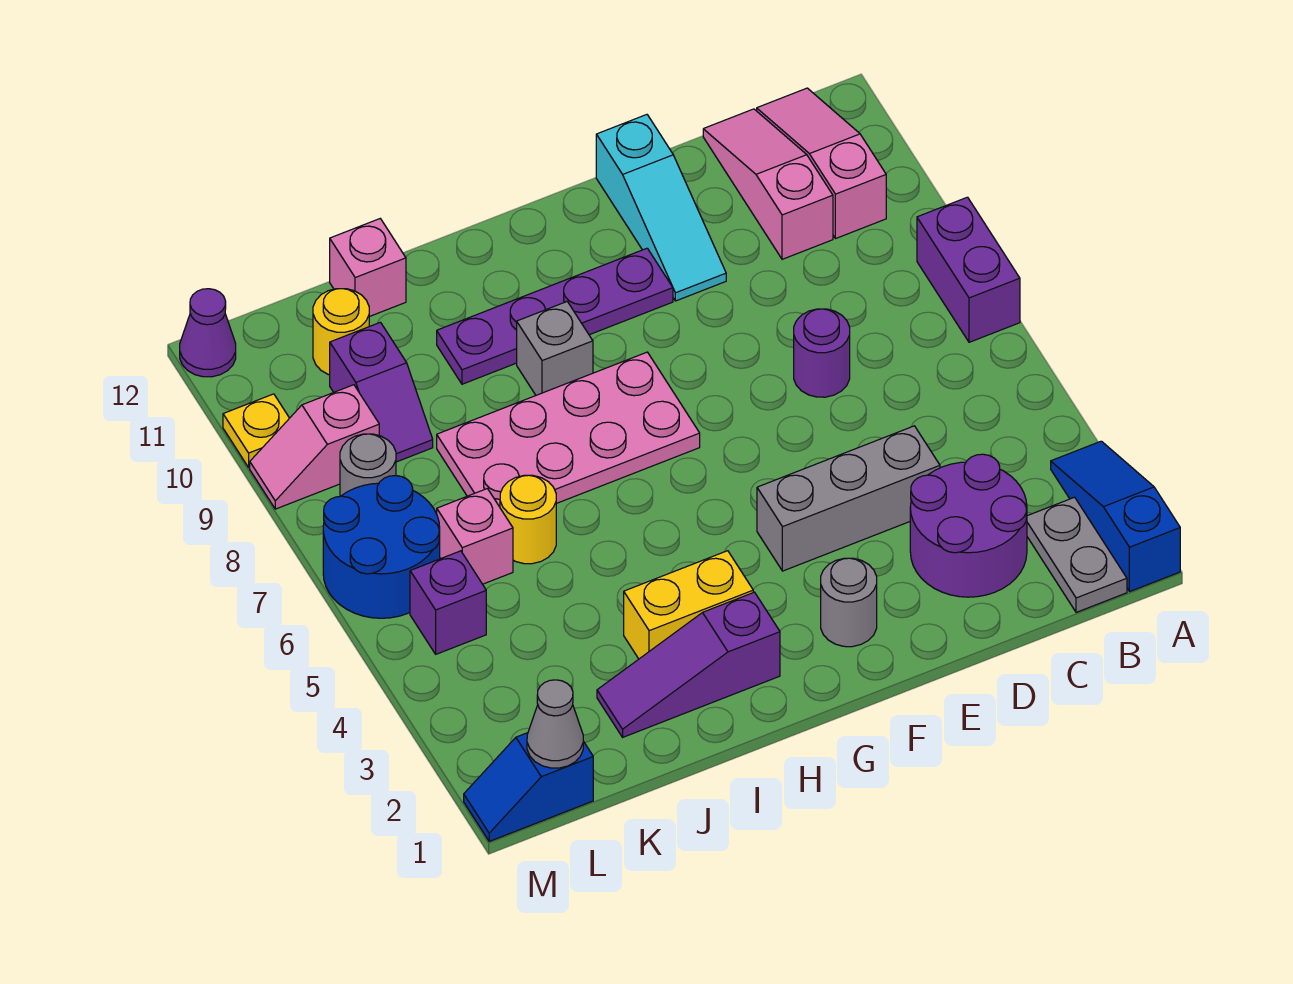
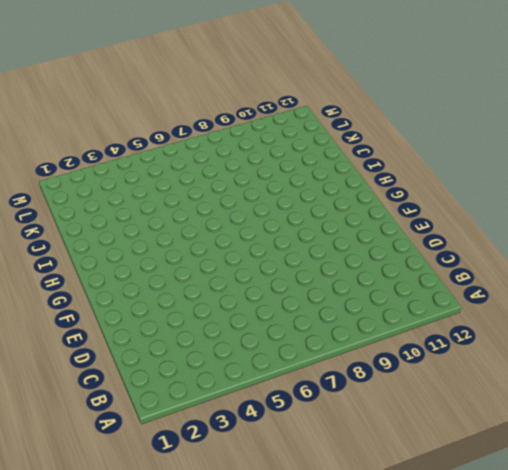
none -> blue slope A1:A3 level 1 top 1
none -> purple brick A7:A8 level 1
none -> grey plate B1:B2 level 1

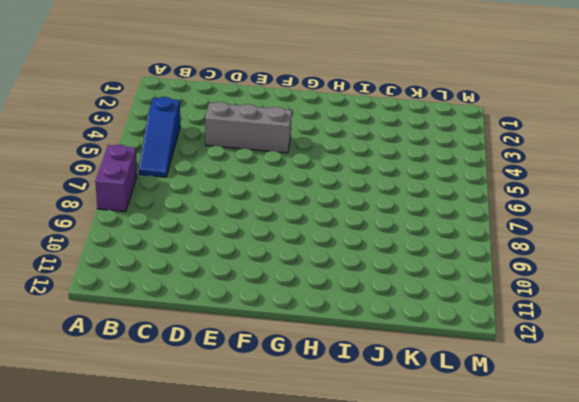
blue slope B4:B6 level 1 top 4 -> blue slope A1:A3 level 1 top 1
none -> grey plate B1:B2 level 1
none -> pink slope B10:B12 level 1 top 10
none -> purple round brick C2:D3 level 1

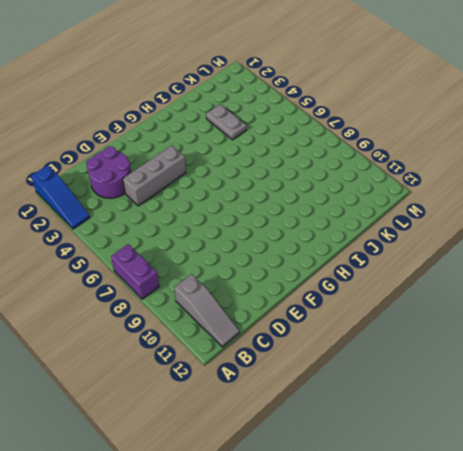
grey slope B10:B12 level 1 top 10 -> pink slope B10:B12 level 1 top 10
grey plate J3:J4 level 1 -> grey plate B1:B2 level 1
none -> pink slope C10:C12 level 1 top 10
none -> purple round brick D7 level 1
none -> cyan slope E10:E12 level 1 top 12

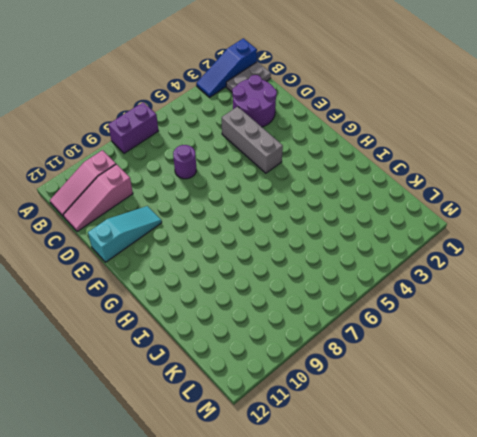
none -> grey round brick F2 level 1
none -> purple plate F10:I10 level 1
none -> pink plate G7:J8 level 1

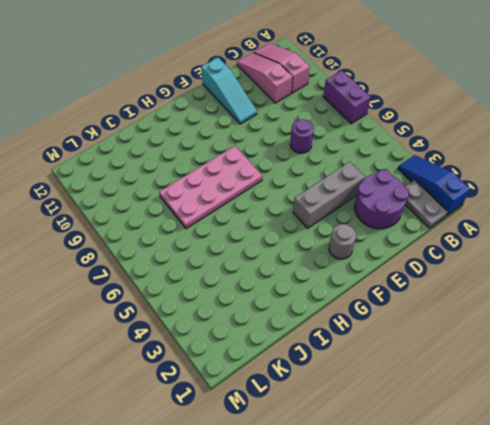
none -> purple plate F10:I10 level 1
none -> purple slope H2:J2 level 1 top H
none -> yellow brick H3:I3 level 1

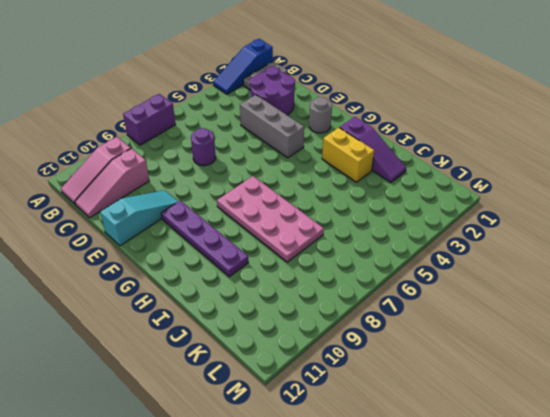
none -> grey brick H9 level 1
none -> yellow round brick J6 level 1
none -> pink brick J12 level 1

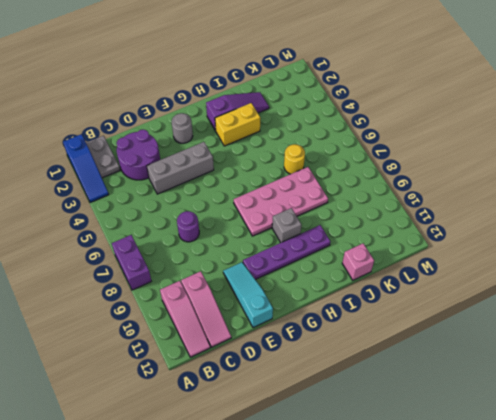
none -> pink brick K6 level 1
none -> purple slope K9:K10 level 1 top 10
none -> yellow round brick K11 level 1

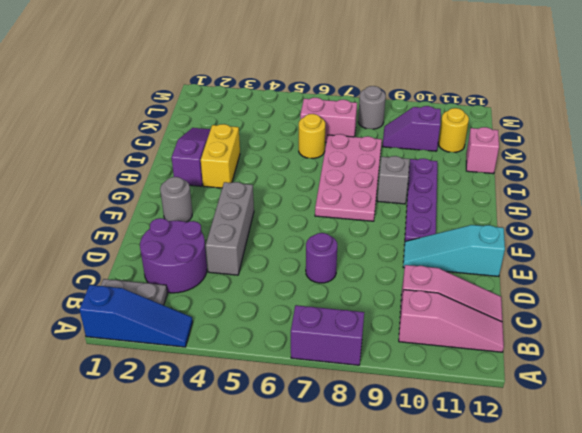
pink brick K6:K7 level 1 -> pink brick K6 level 1
none -> blue slope L1:M1 level 1 top L
none -> purple brick L5 level 1
none -> blue round brick L6:M7 level 1

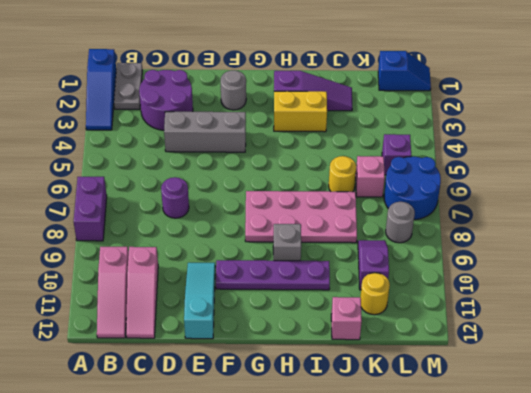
none -> pink slope L9:M9 level 1 top L
none -> yellow plate M10 level 1
none -> purple cone M12 level 1

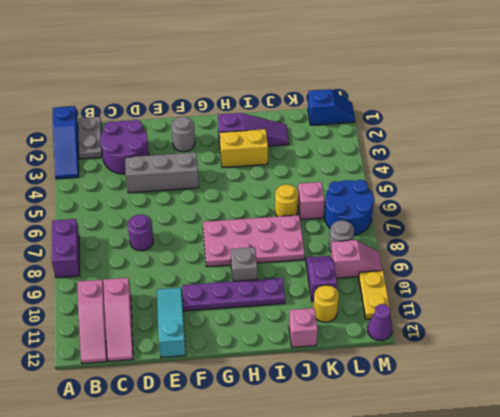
yellow plate M10:M11 level 1 -> yellow plate M10 level 1
none -> purple brick L5 level 1
none -> grey cone L1 level 2

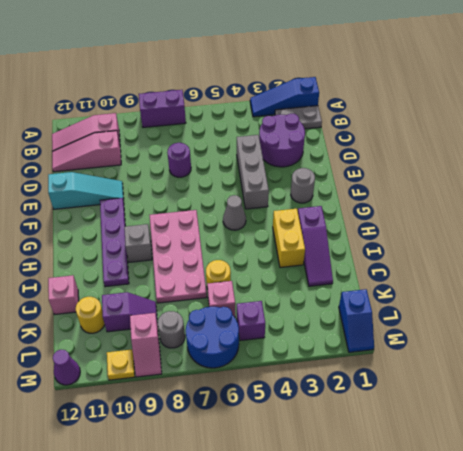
grey cone G5 level 1 -> grey cone L1 level 2

